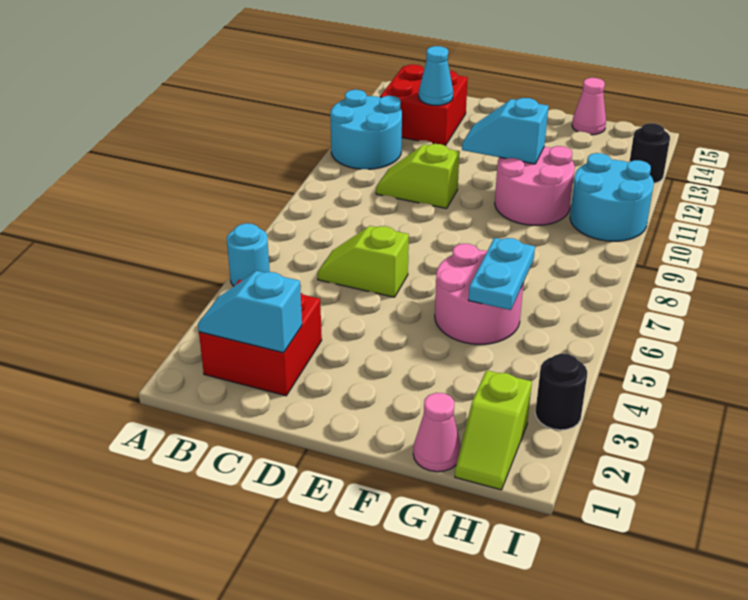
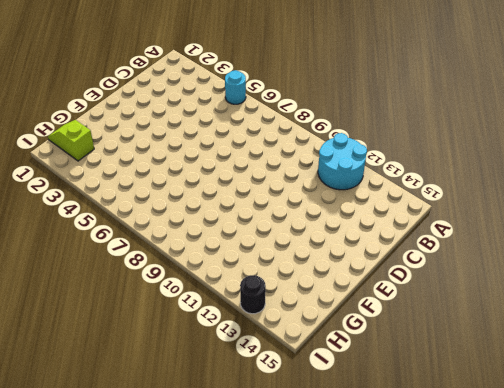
none -> red brick B2:C3 level 1
none -> red brick B13:C14 level 1
none -> lime slope C6:D6 level 1 top D

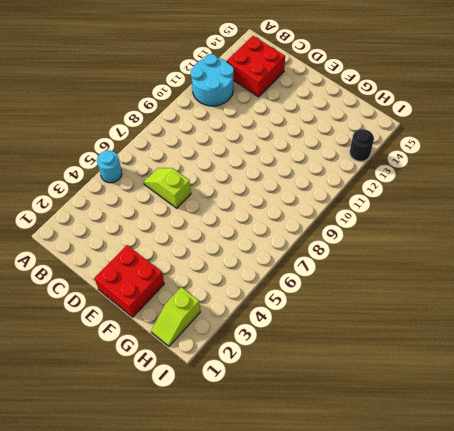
red brick E1:F2 level 1 -> red brick B2:C3 level 1
none -> lime slope C10:D10 level 1 top D
none -> pink round brick F5:G6 level 1
none -> pink round brick F10:G11 level 1

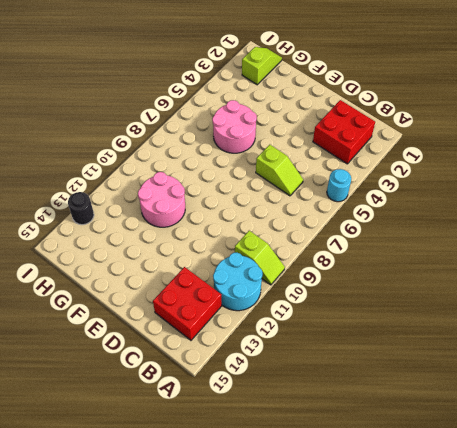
lime slope A10:B10 level 1 top B -> lime slope C10:D10 level 1 top D
none -> pink cone G1 level 1
none -> pink cone G15 level 1
none -> cyan round brick H10:I11 level 1

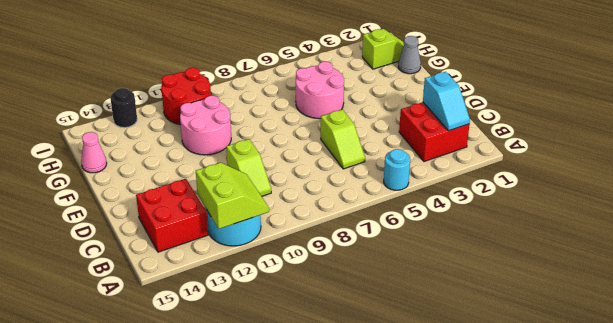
lime slope A11:B12 level 2 top 12 -> none
grey cone G1 level 1 -> pink cone G1 level 1
red round brick H10:I11 level 1 -> cyan round brick H10:I11 level 1
none -> black round brick I3 level 1
none -> cyan cone C13 level 2
none -> cyan slope E11:F11 level 2 top F

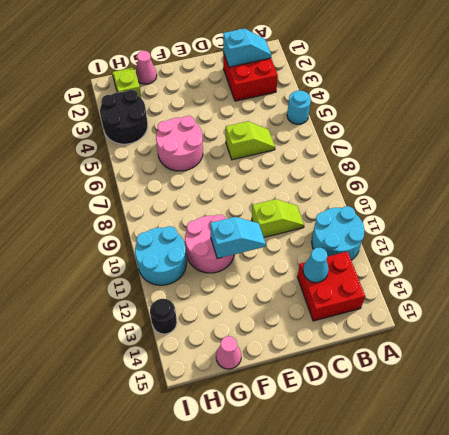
black round brick H3:I4 level 1 -> black round brick I3 level 1
none -> cyan plate G5:G6 level 2

